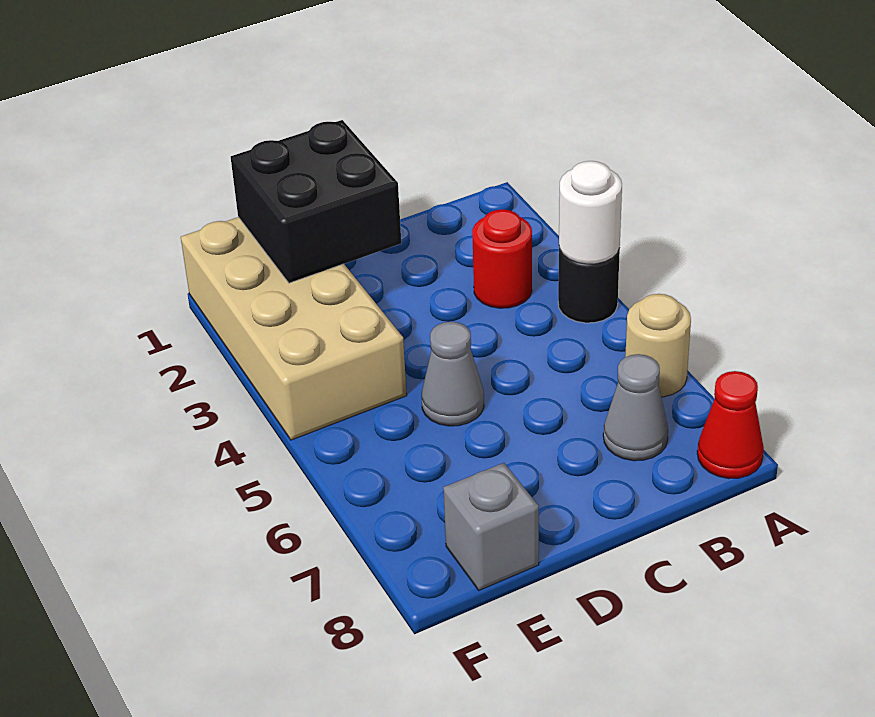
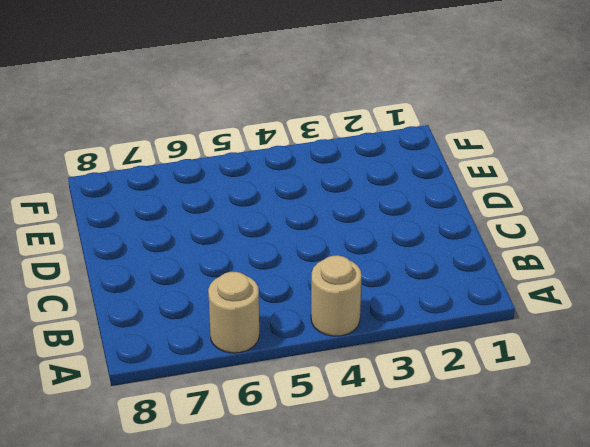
tan round brick A4 level 1 -> black round brick A4 level 1
none -> red cone A8 level 1
none -> red round brick B3 level 1

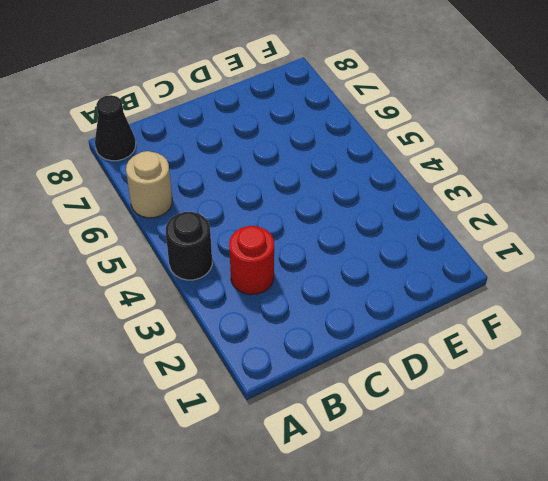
black cone A8 level 1 -> red cone A8 level 1
none -> grey cone B7 level 1
none -> grey cone D5 level 1

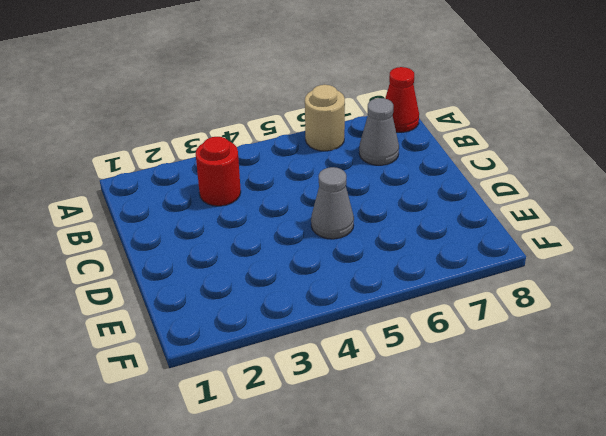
none -> black round brick A4 level 1
none -> tan brick E1:F4 level 1

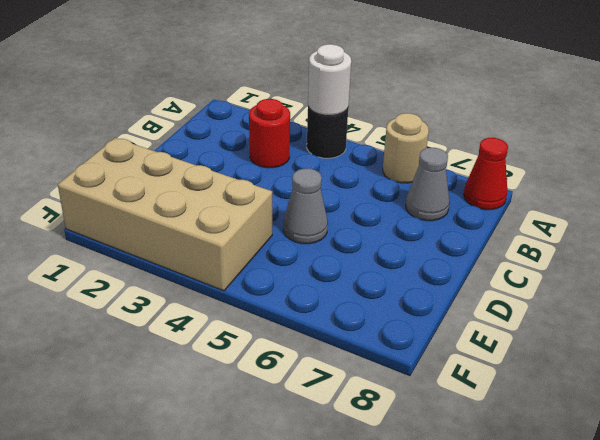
none -> grey brick E8 level 1
none -> black brick D1:E2 level 2

